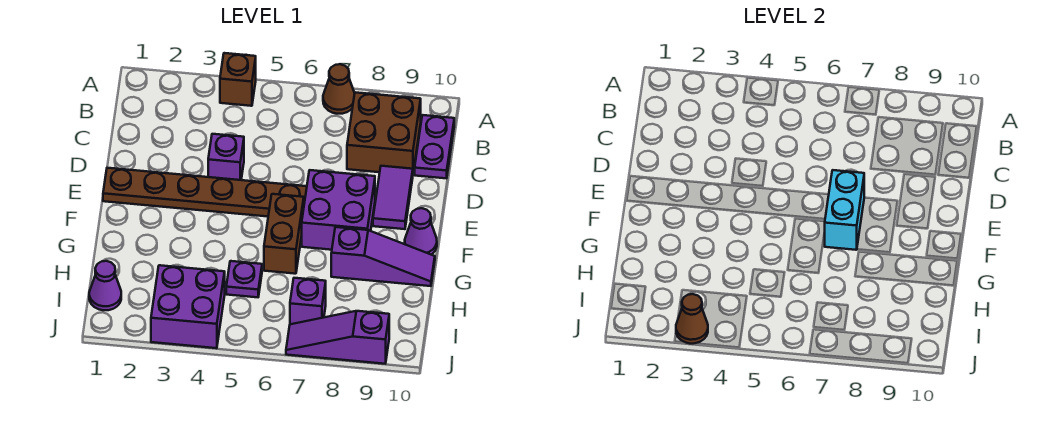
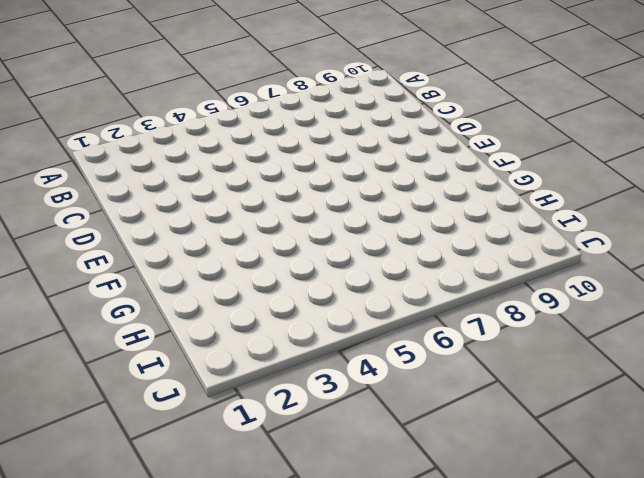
none -> brown brick A4 level 1
none -> brown cone A7 level 1
none -> brown brick B8:C9 level 1

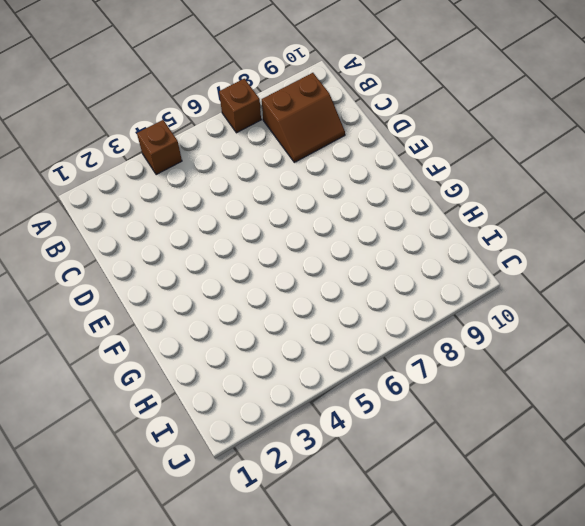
brown brick A7 level 1 -> brown cone A7 level 1
brown slope B8:C9 level 1 top B -> brown brick B8:C9 level 1
none -> purple plate B10:C10 level 1
none -> purple brick D4 level 1
none -> purple tile D9:E9 level 1

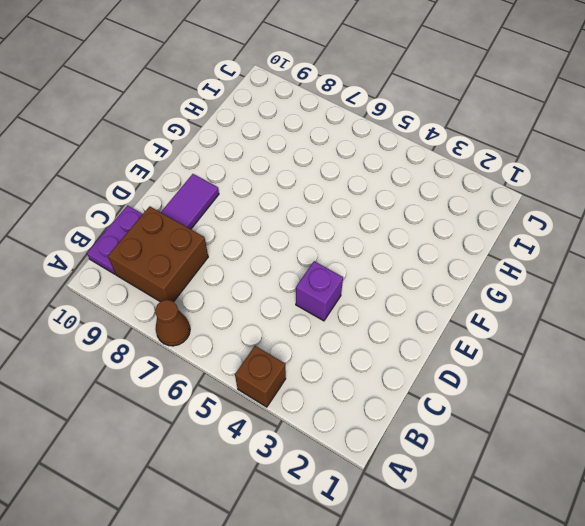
none -> brown plate E1:E6 level 1
none -> purple brick E7:F8 level 1
none -> brown brick F6:G6 level 1

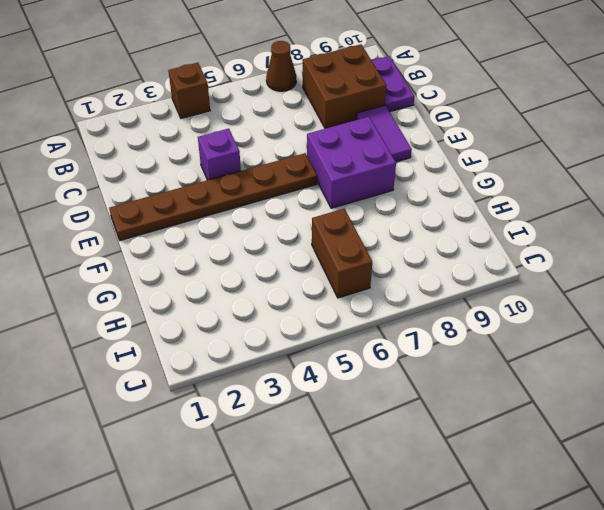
brown brick H6:I6 level 1 -> brown brick F6:G6 level 1
none -> purple cone F10 level 1
none -> purple slope G8:G10 level 1 top 8
none -> purple plate H5 level 1

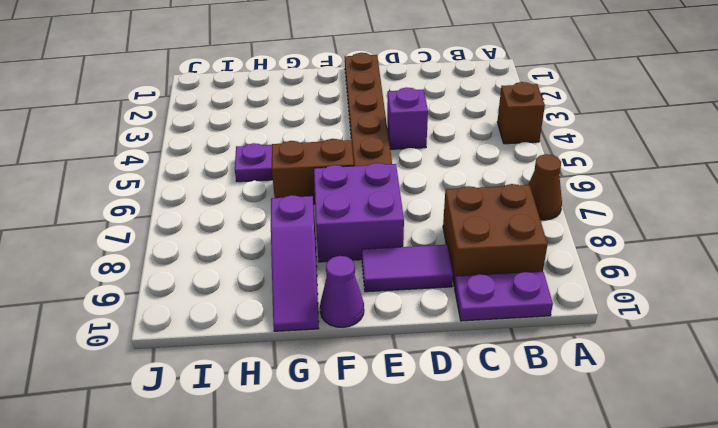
none -> purple cone I1 level 1
none -> purple brick I3:J4 level 1
none -> purple brick I7 level 1

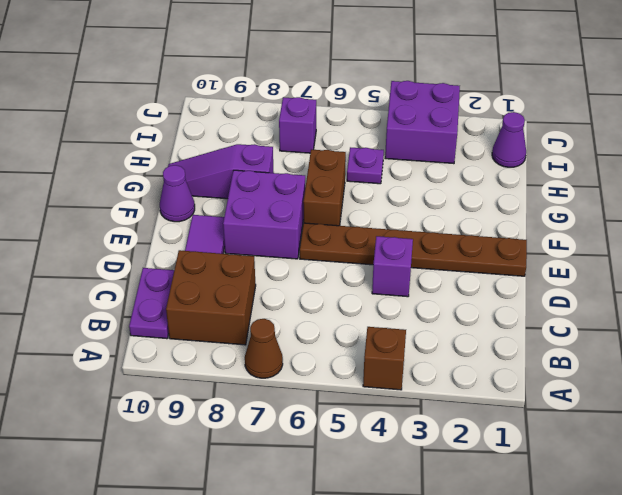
none -> purple slope J7:J9 level 1 top 9
none -> cyan brick E7:F7 level 2
none -> brown cone J3 level 2

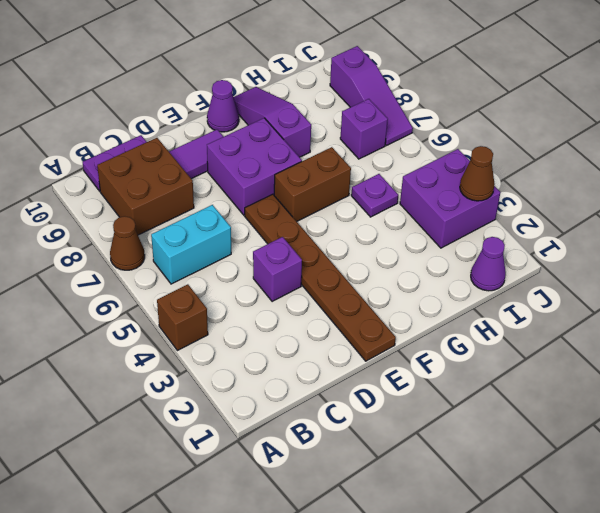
cyan brick B6:C6 level 1 -> cyan brick E7:F7 level 2

